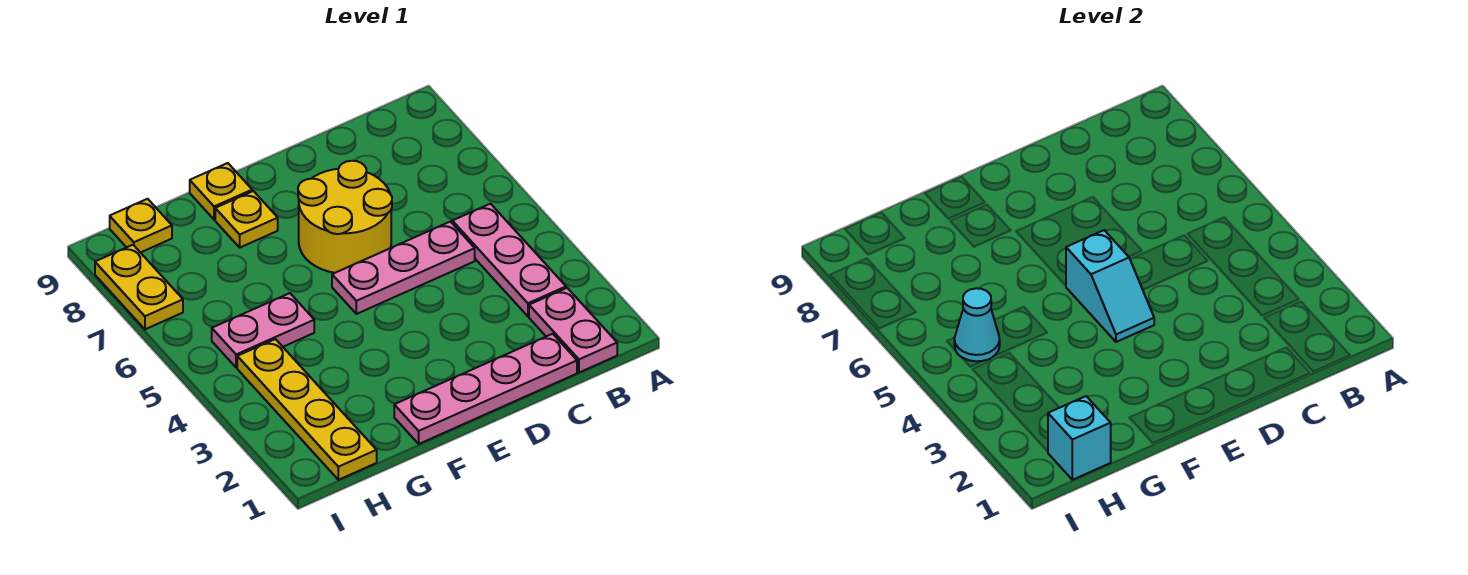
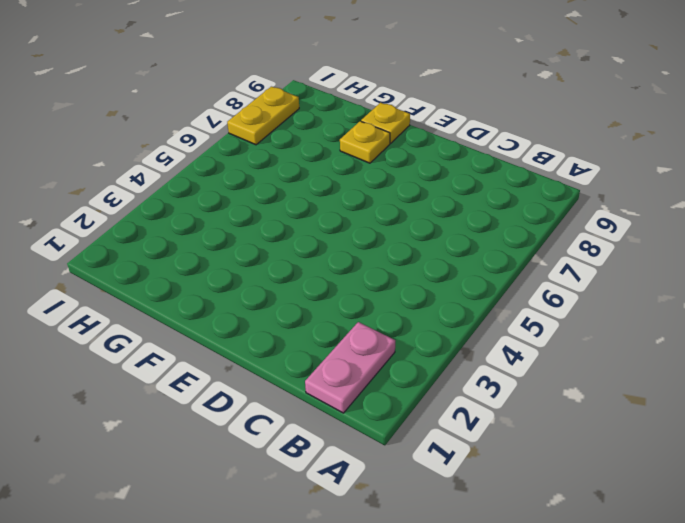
none -> pink plate B3:B5 level 1
none -> pink plate C1:F1 level 1
none -> pink plate C5:E5 level 1

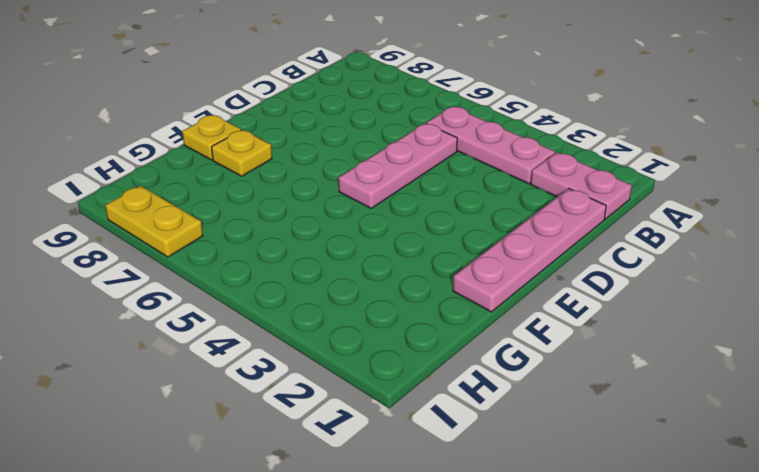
none -> yellow round brick D6:E7 level 1
none -> pink plate G5:H5 level 1
none -> yellow plate H1:H4 level 1

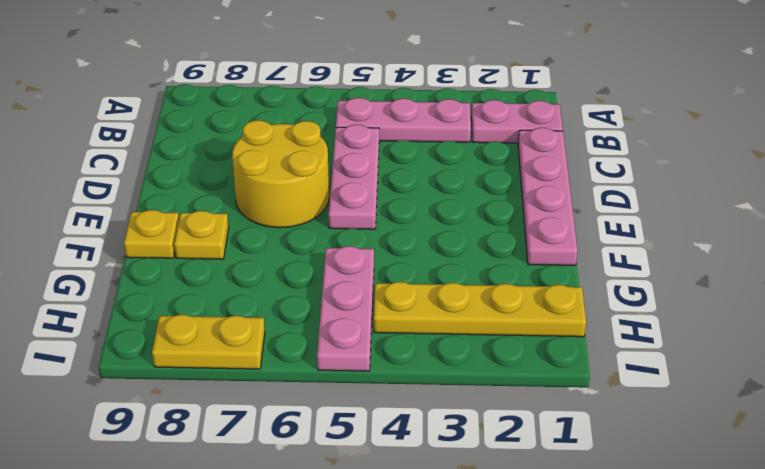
pink plate G5:I5 level 1 -> pink plate G5:H5 level 1
none -> yellow plate H9 level 1
none -> cyan slope E4:E5 level 2 top 5
none -> cyan brick H1 level 2

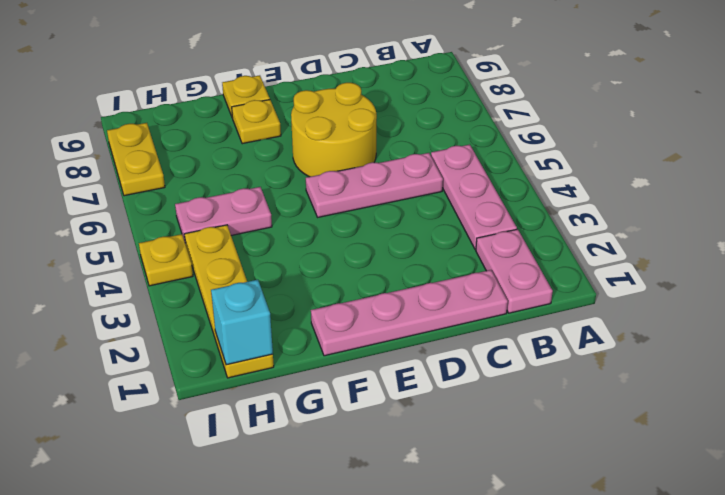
yellow plate I4 level 1 -> yellow plate H9 level 1
none -> cyan slope E4:E5 level 2 top 5
none -> cyan cone H5 level 2

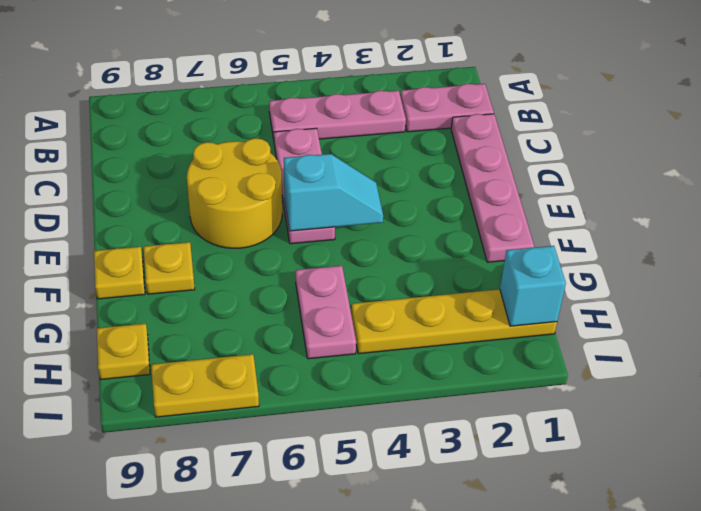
none -> cyan cone H5 level 2

